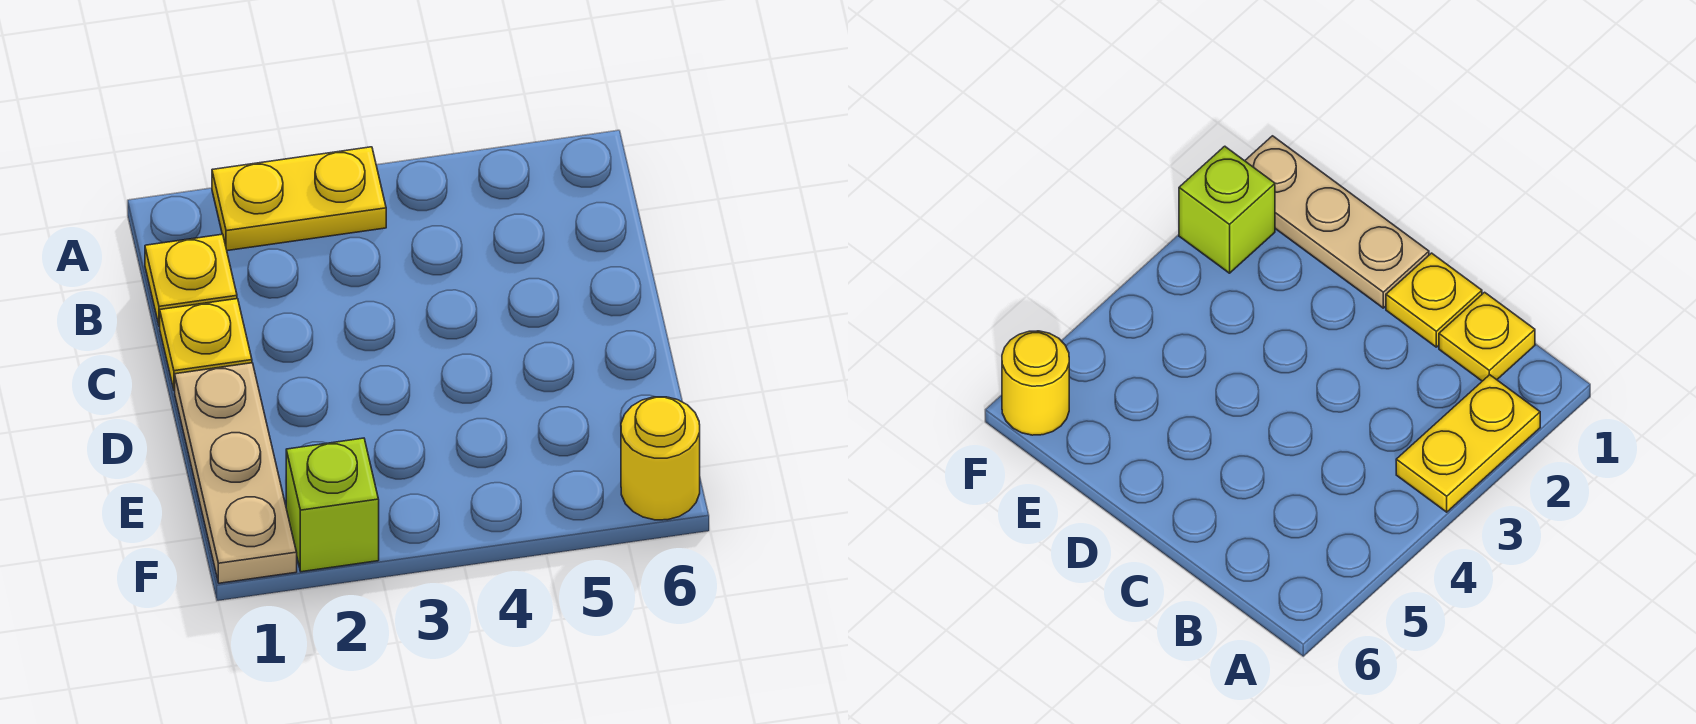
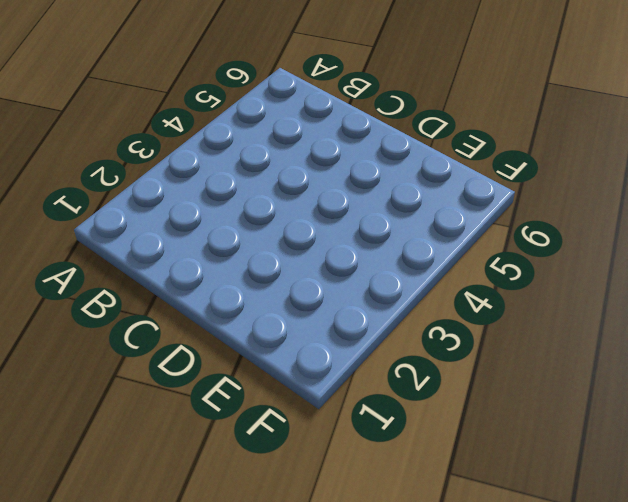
none -> yellow plate A2:A3 level 1
none -> yellow plate B1 level 1

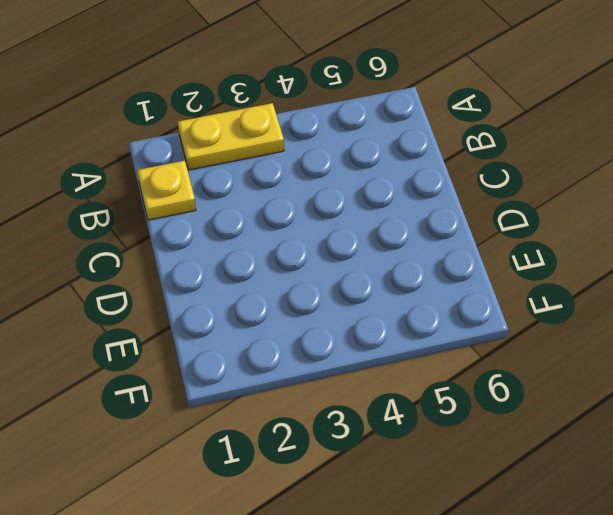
none -> yellow plate C1 level 1
none -> tan plate D1:F1 level 1

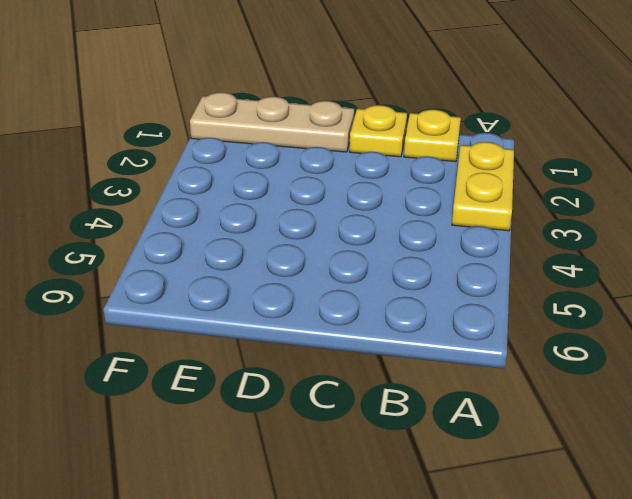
none -> lime brick F2 level 1
none -> yellow round brick F6 level 1

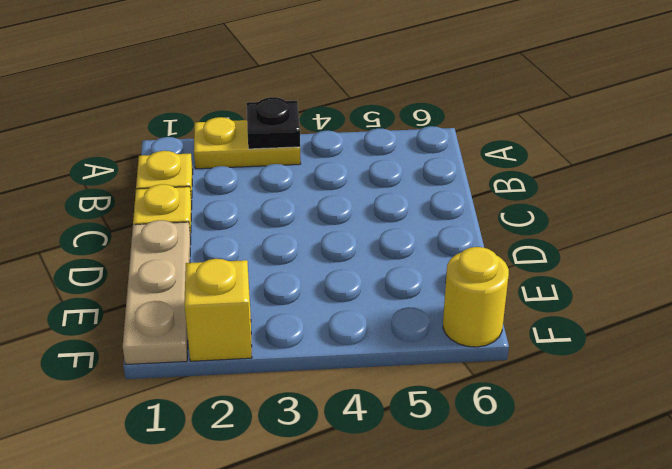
black plate A3 level 2 -> none
yellow brick F2 level 1 -> lime brick F2 level 1

